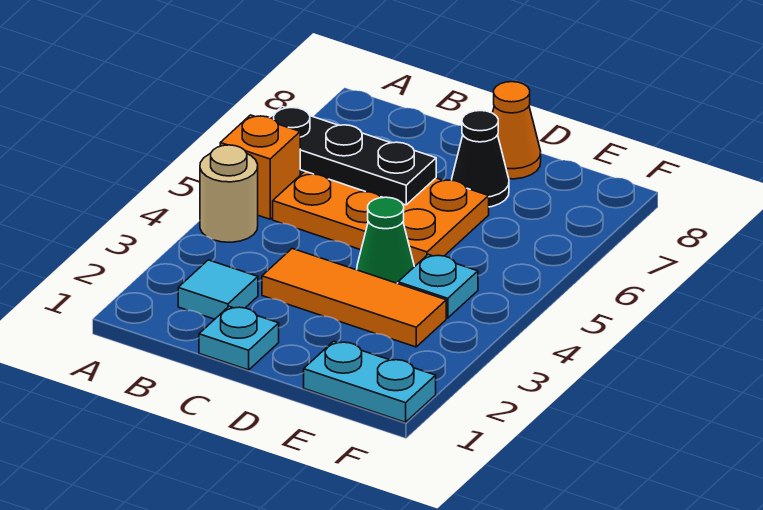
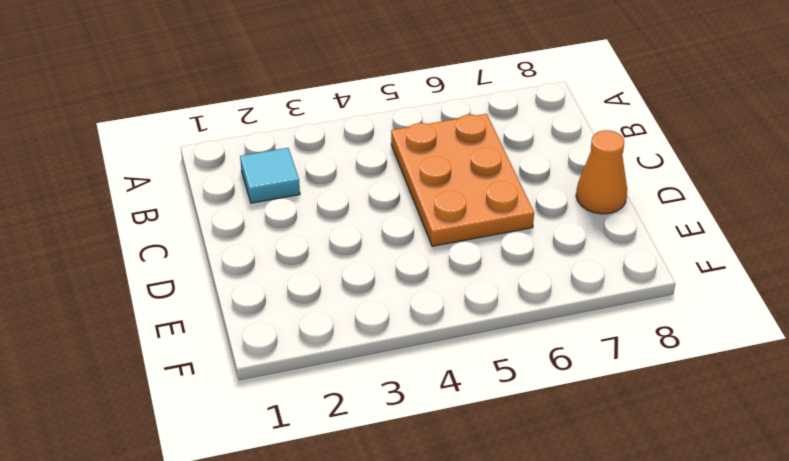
none -> tan round brick A4 level 1
none -> orange brick A5 level 1
none -> cyan plate C1 level 1

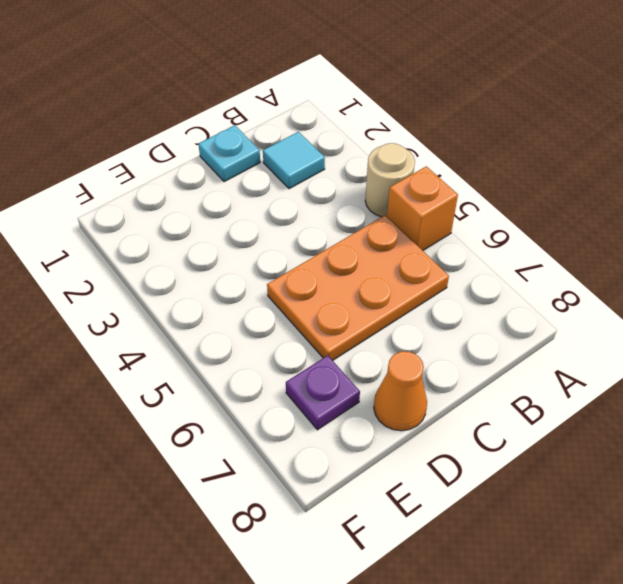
purple plate E7 level 1 -> none
none -> orange tile C3:E3 level 1
none -> green cone D4 level 1
none -> black cone D7 level 1

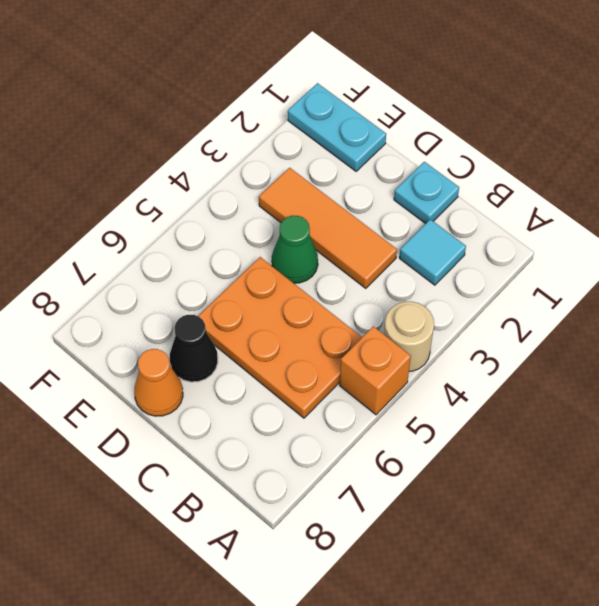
none -> cyan plate E4 level 1
none -> black plate A6:C6 level 2

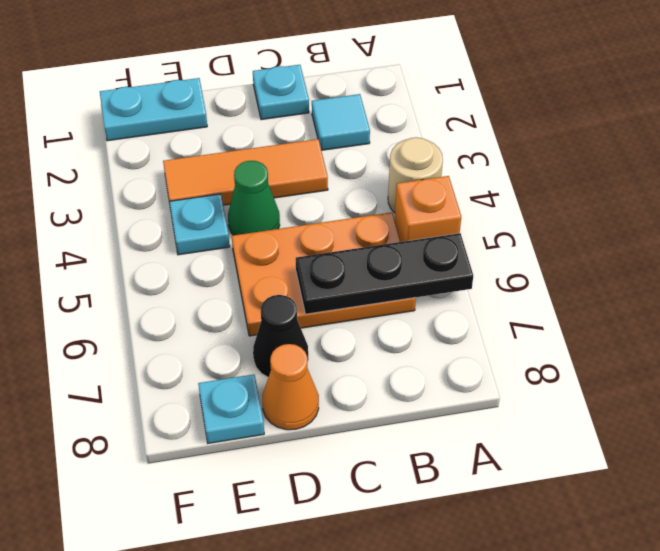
cyan plate E8 level 1 -> none

